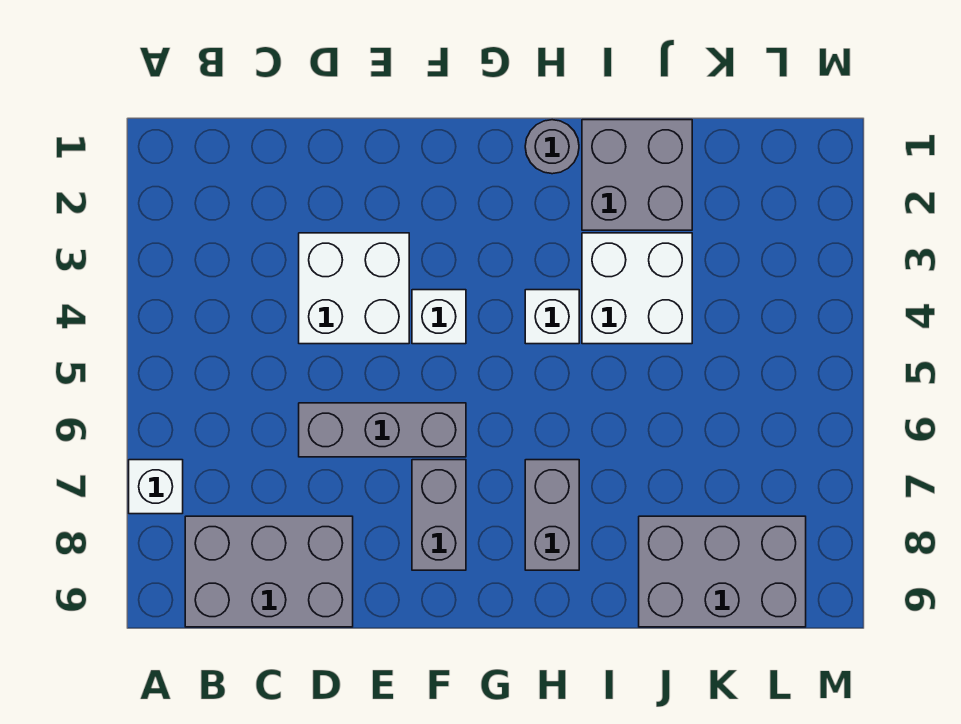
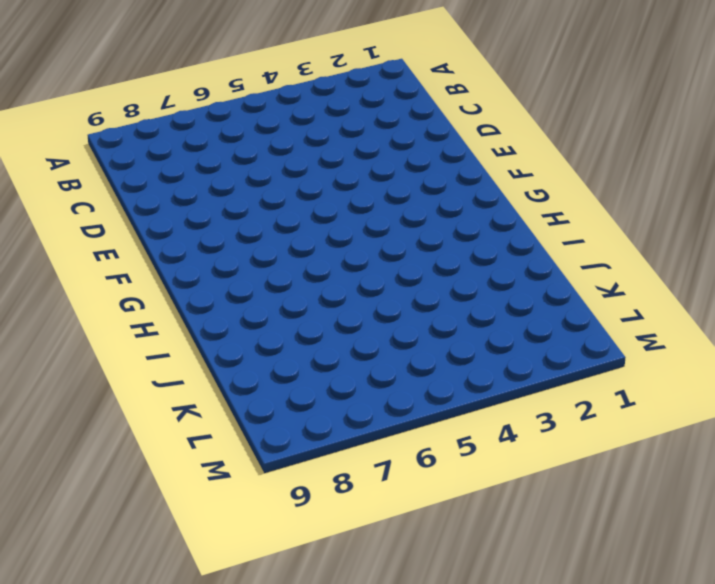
none -> white brick A7 level 1
none -> grey brick B8:D9 level 1
none -> white brick D3:E4 level 1

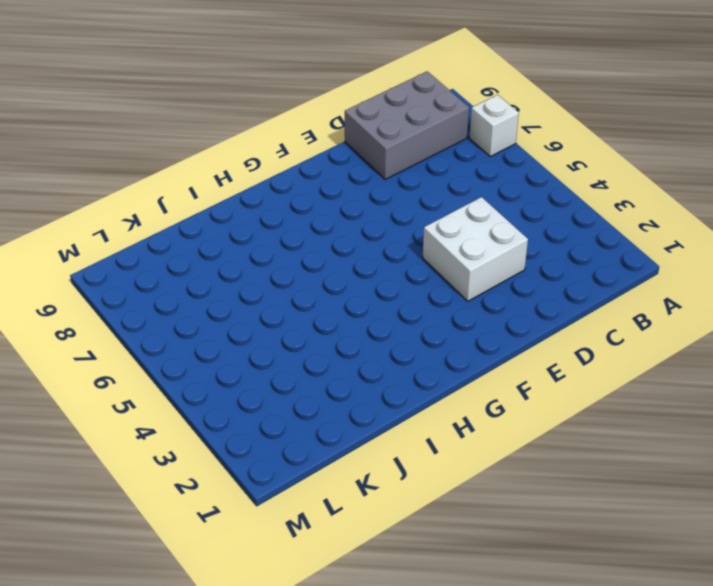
none -> grey brick D6:F6 level 1
none -> white brick F4 level 1
none -> grey brick F7:F8 level 1

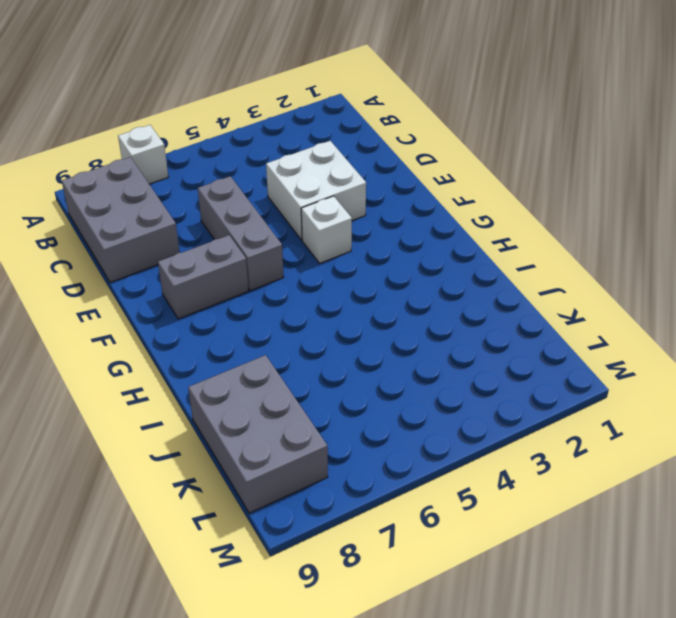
none -> grey round brick H1 level 1
none -> white brick H4 level 1
none -> grey brick H7:H8 level 1

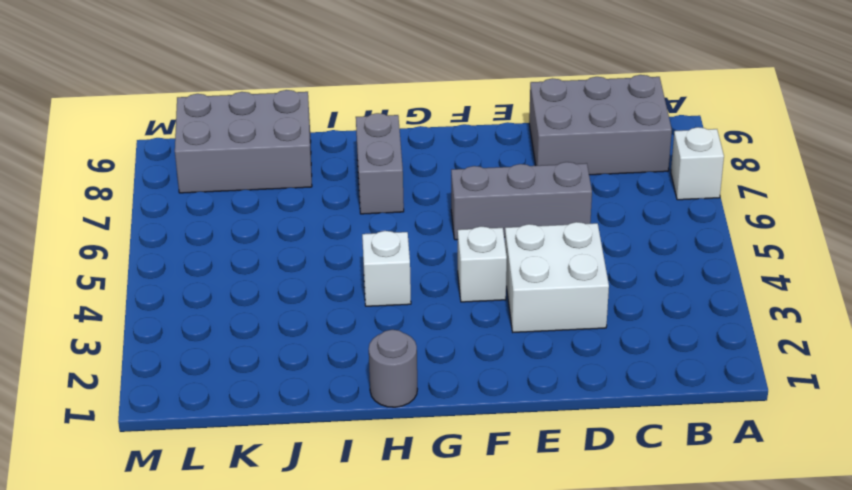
none -> grey brick F7:F8 level 1
none -> grey brick I1:J2 level 1
none -> white brick I3:J4 level 1

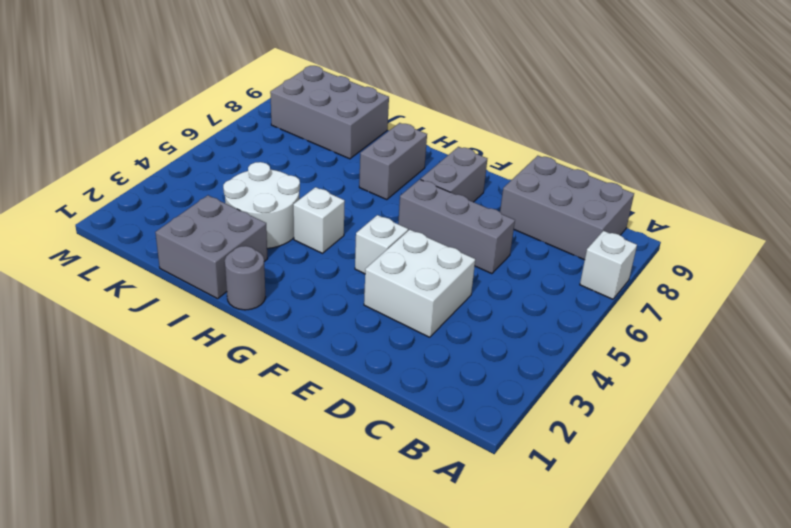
white round brick I3:J4 level 1 -> white brick I3:J4 level 1

